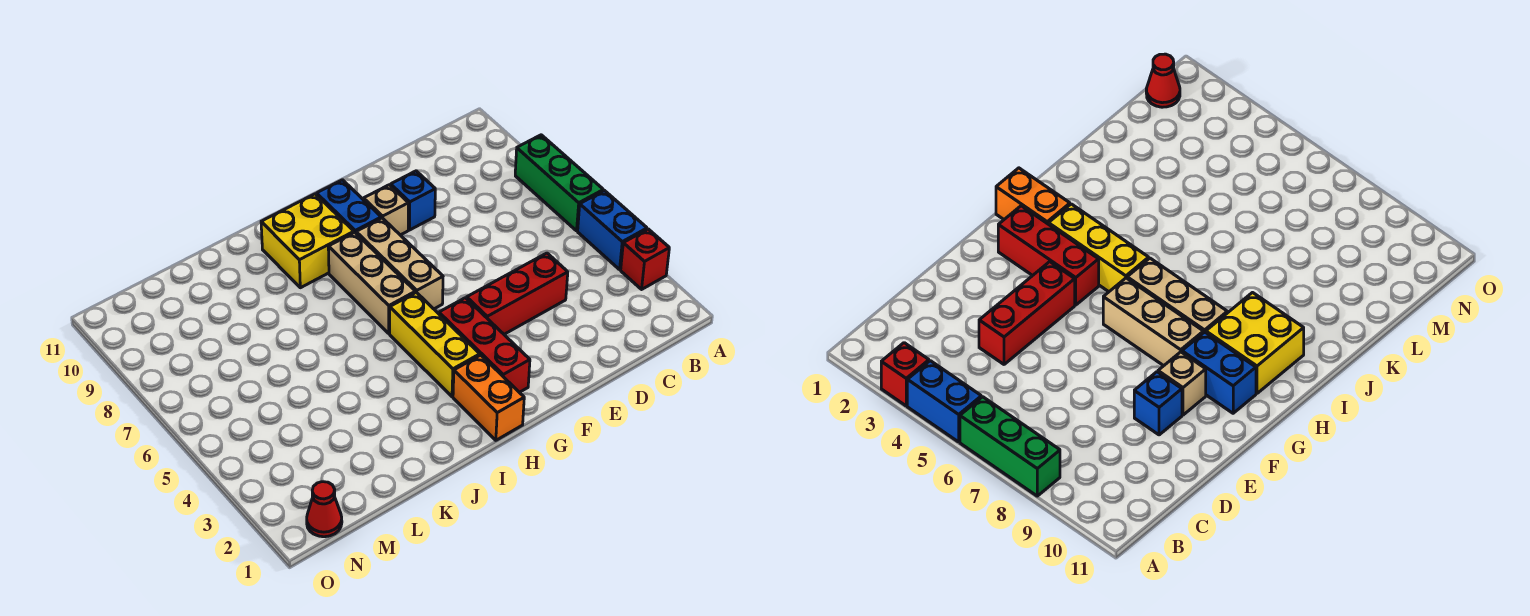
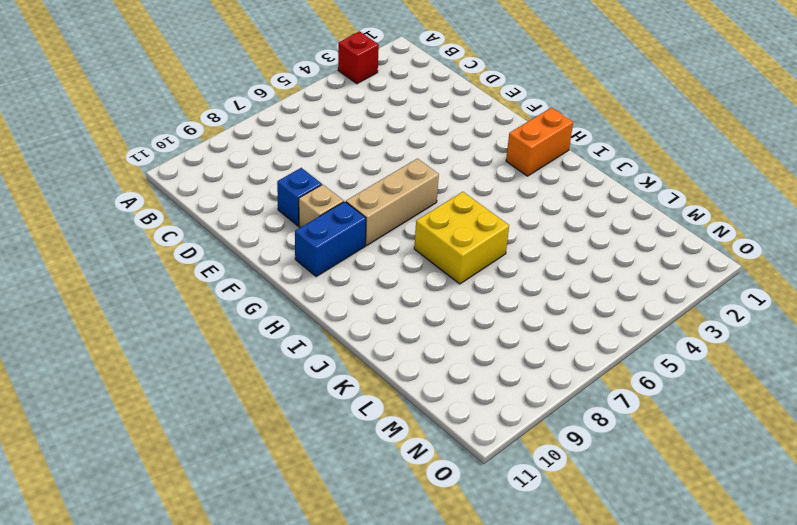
yellow brick I6:J7 level 1 -> yellow brick H9:I10 level 1
none -> blue brick A4:A5 level 1
none -> green brick A6:A8 level 1
none -> red brick D4:F4 level 1

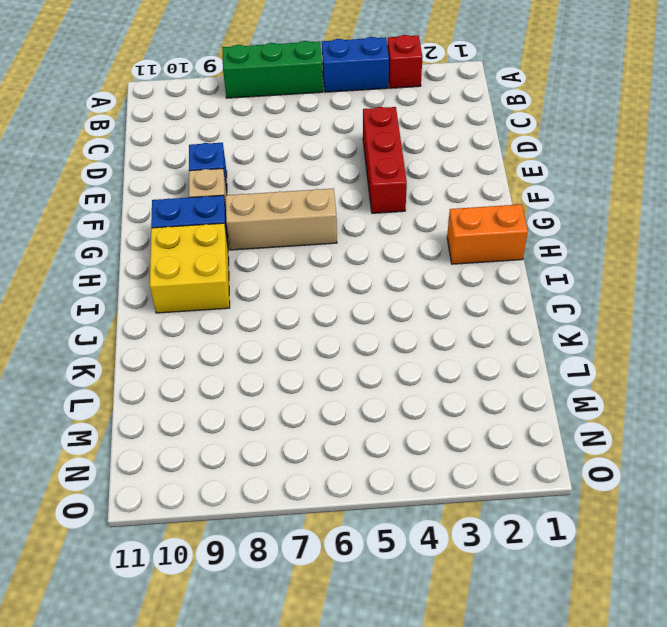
none -> red brick G2:G4 level 1
none -> yellow brick H3:H5 level 1
none -> tan brick H6:H8 level 1

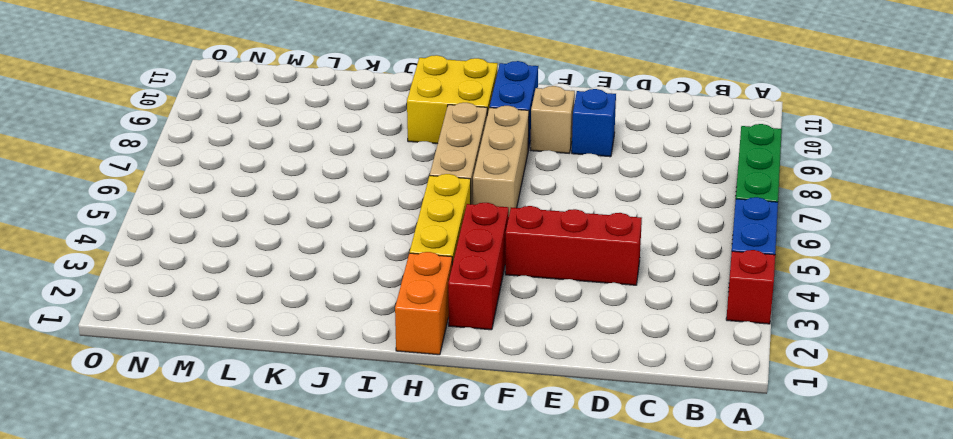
none -> red cone N1 level 1

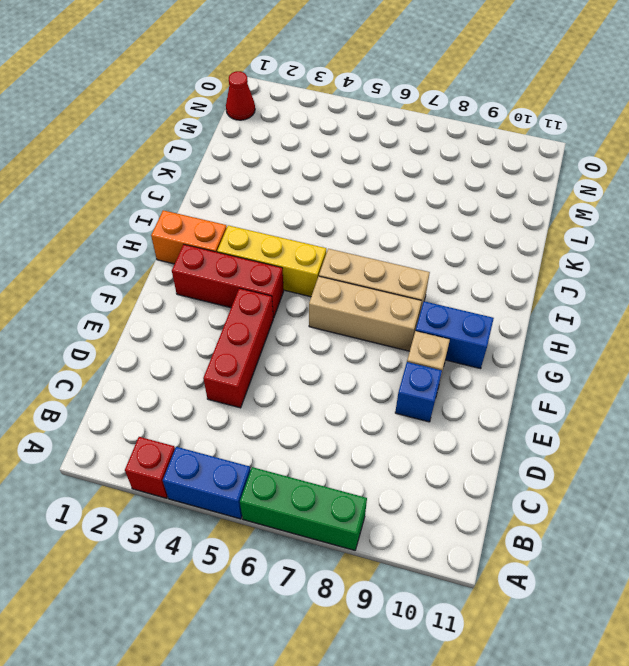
none -> yellow brick H9:I10 level 1

